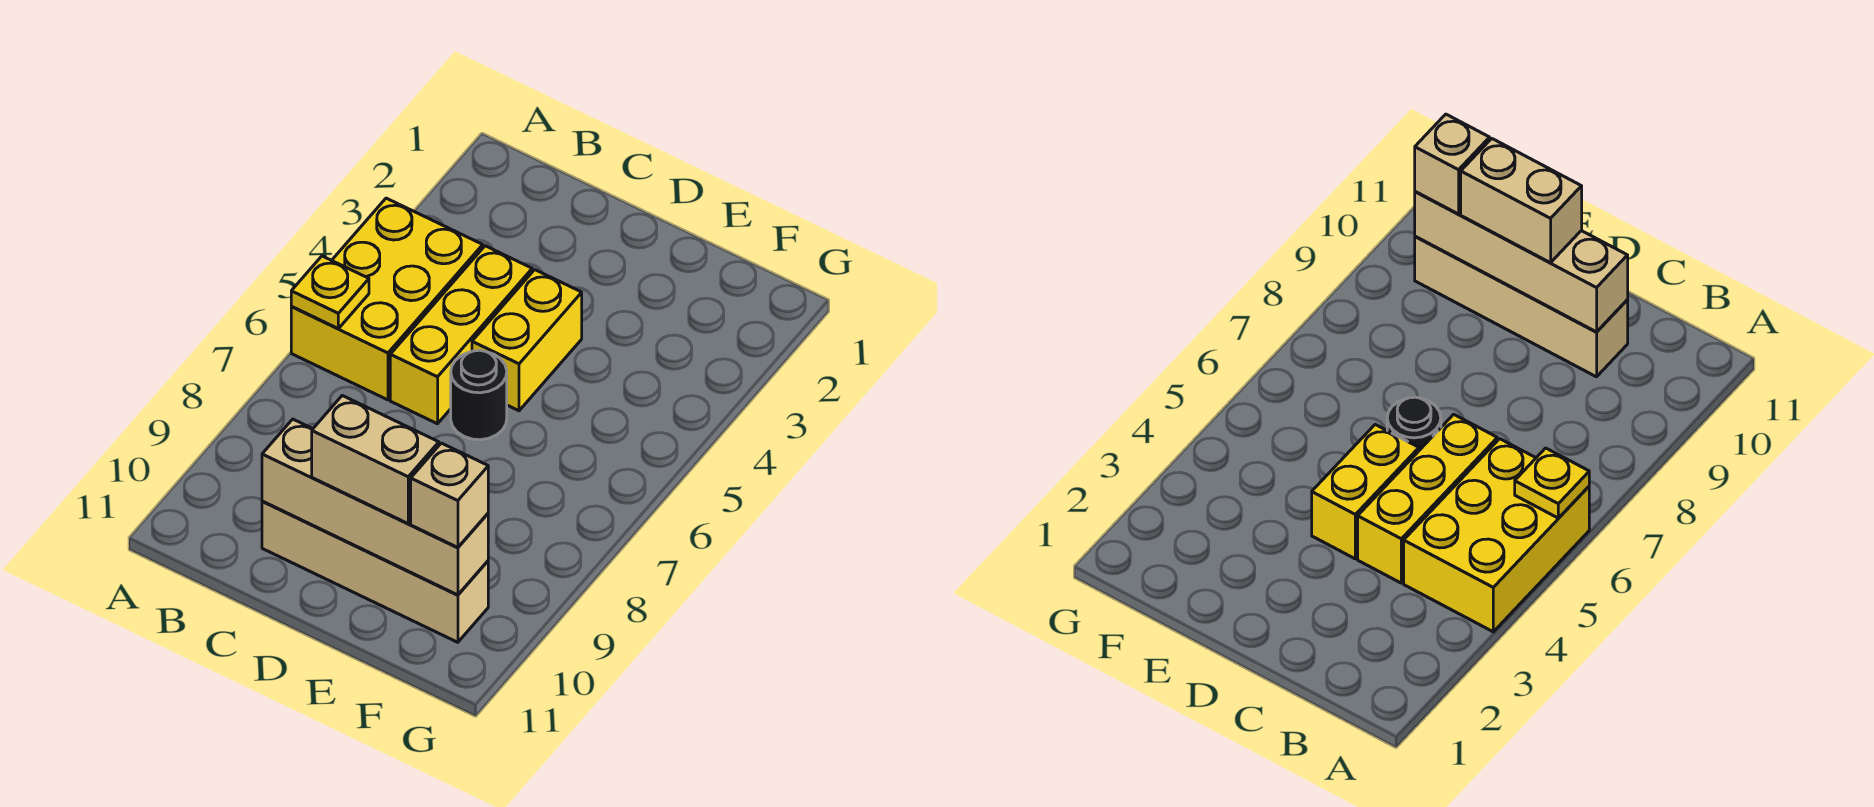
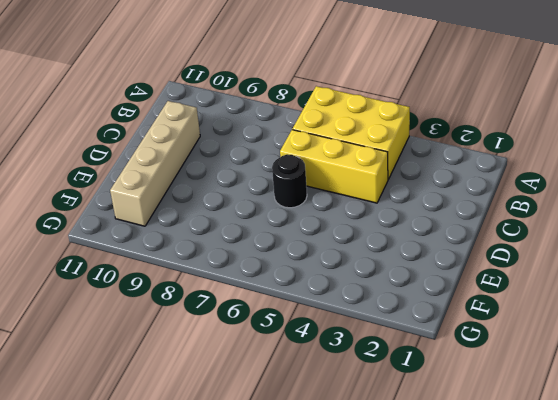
none -> yellow brick D4:D5 level 1
none -> yellow plate A6 level 2

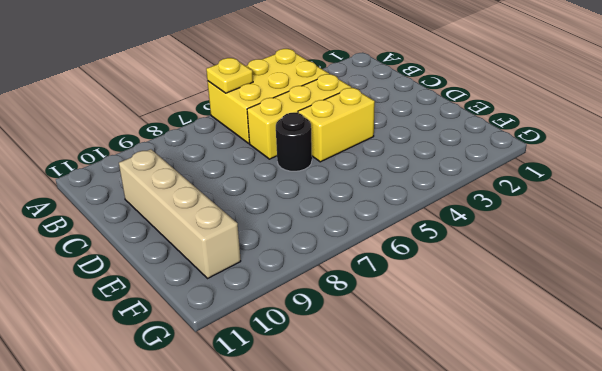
none -> tan brick C10:F10 level 2
none -> tan brick D10:E10 level 3

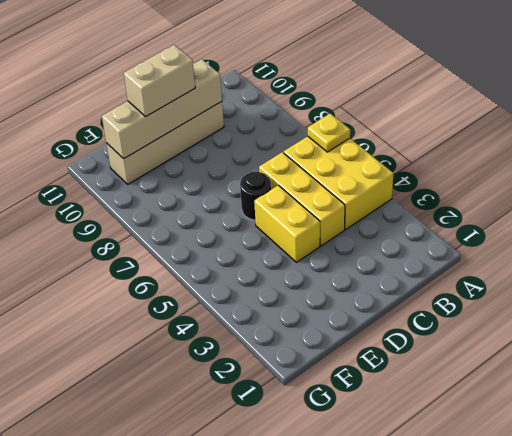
none -> tan brick F10 level 3

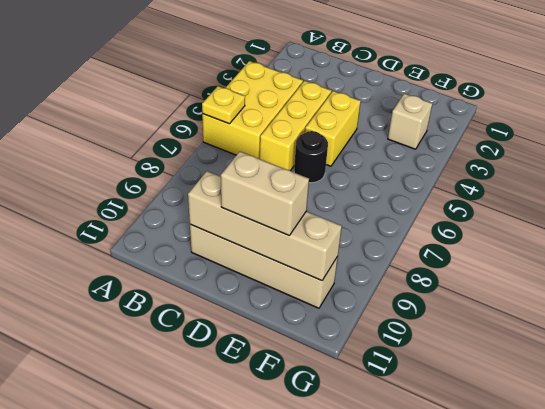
tan brick F3 level 1 -> tan brick F10 level 3

